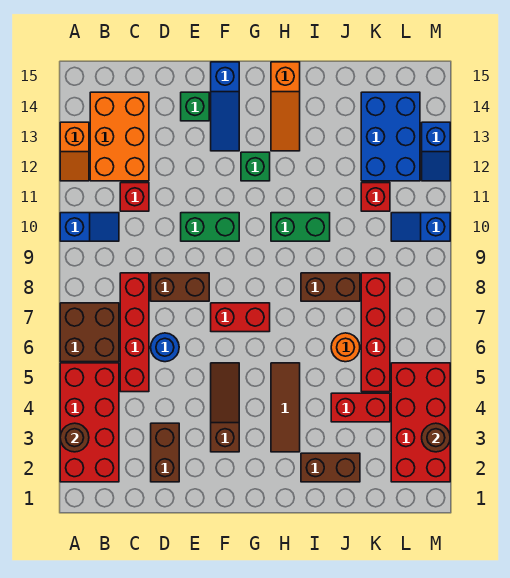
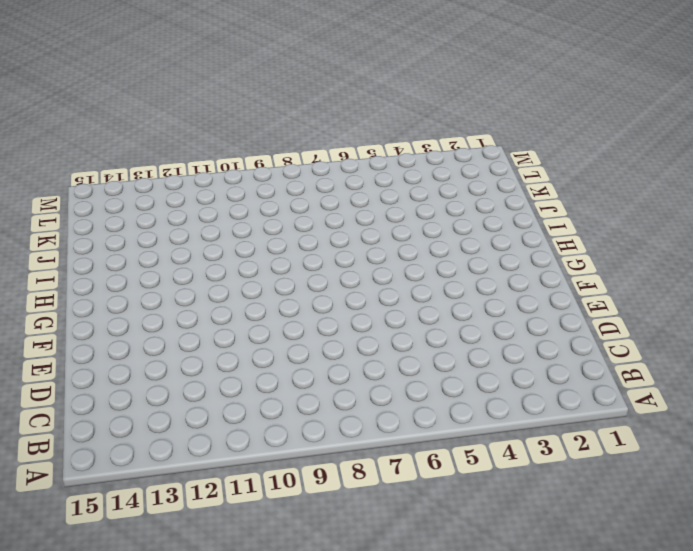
none -> red brick A2:B5 level 1
none -> brown brick A6:B7 level 1
none -> blue slope A10:B10 level 1 top A
none -> orange slope A12:A13 level 1 top 13

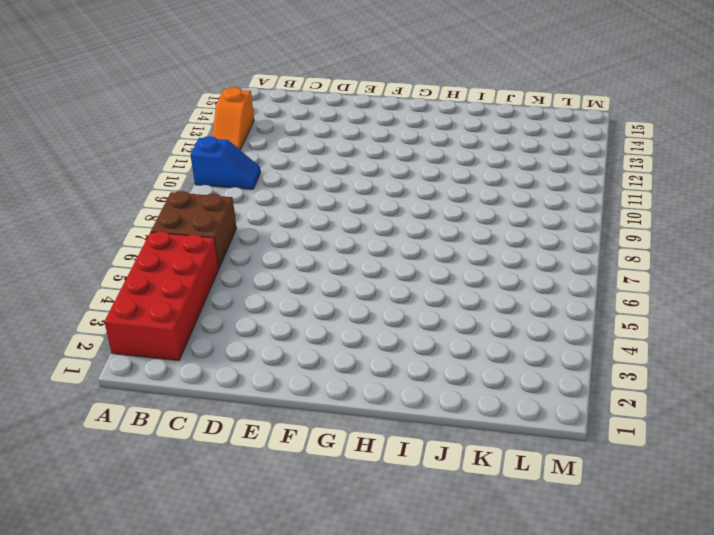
none -> orange brick B12:C14 level 1
none -> red brick C5:C8 level 1
none -> red brick C11 level 1
none -> brown brick D2:D3 level 1

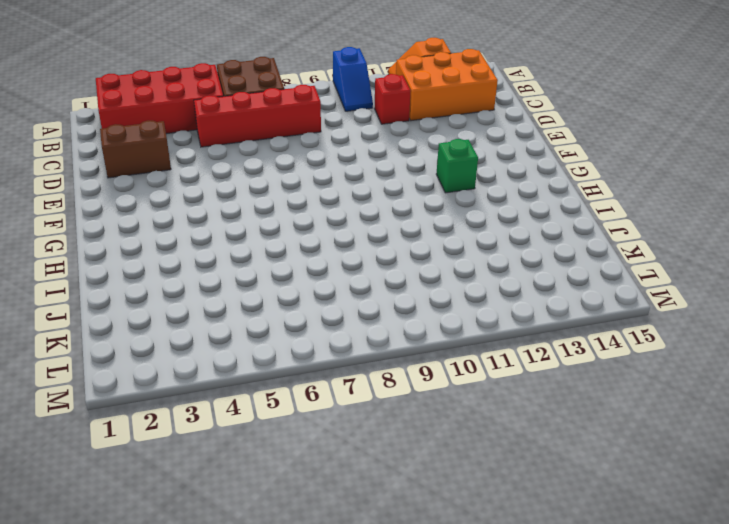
none -> blue round brick D6 level 1
none -> brown brick D8:E8 level 1
none -> green brick E10:F10 level 1
none -> green brick E14 level 1

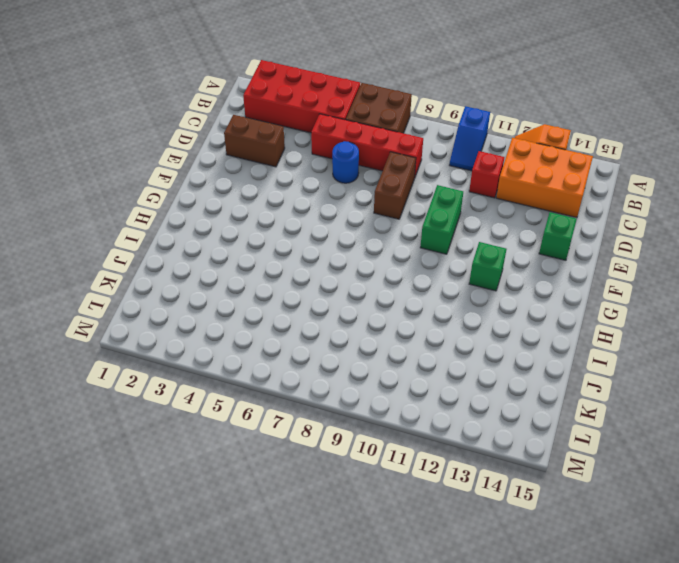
none -> brown slope F3:F5 level 1 top 3
none -> red brick F7:G7 level 1
none -> blue slope F13:F15 level 1 top 15
none -> brown tile H3:H5 level 1

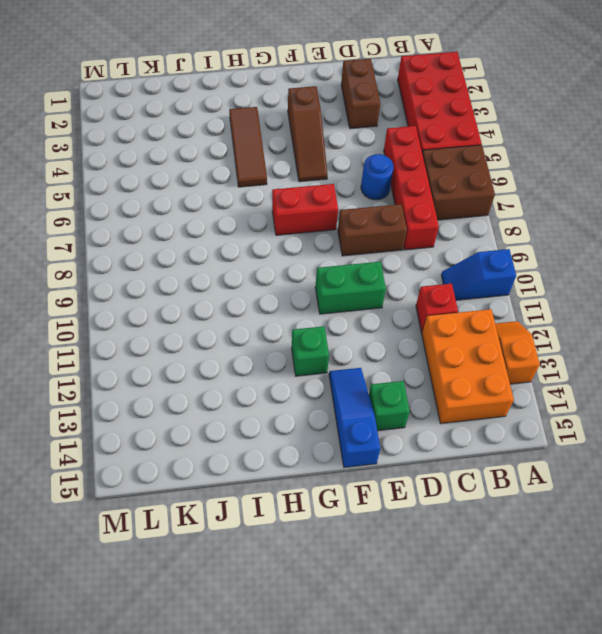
none -> green brick H10:I10 level 1
none -> orange slope H13:H15 level 1 top 15
none -> brown brick I2:J2 level 1
none -> brown brick I8:J8 level 1

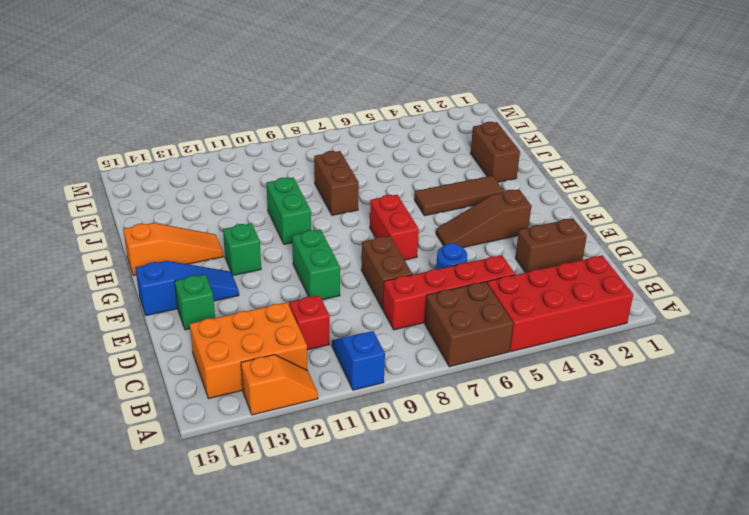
none -> red brick J4:K4 level 1
none -> orange round brick J6 level 1
none -> red brick K5:K8 level 1
none -> red brick K11 level 1

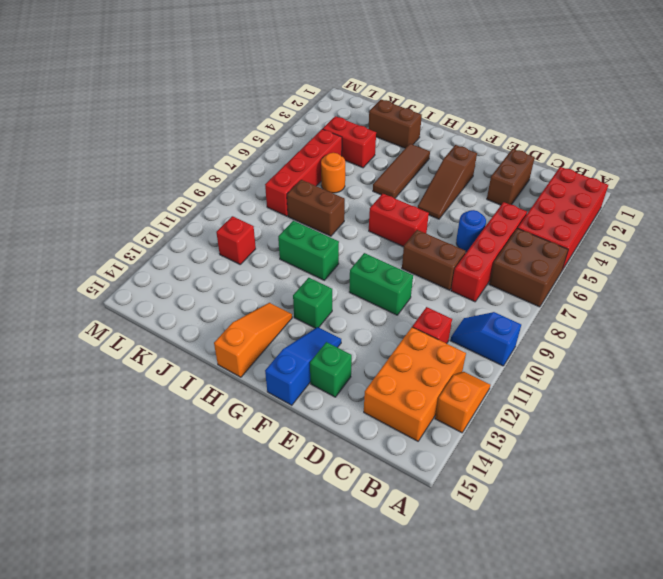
none -> blue brick K12:L14 level 1
none -> red brick L2:M5 level 1
none -> blue slope L10:M10 level 1 top M
none -> blue slope M12:M13 level 1 top 13

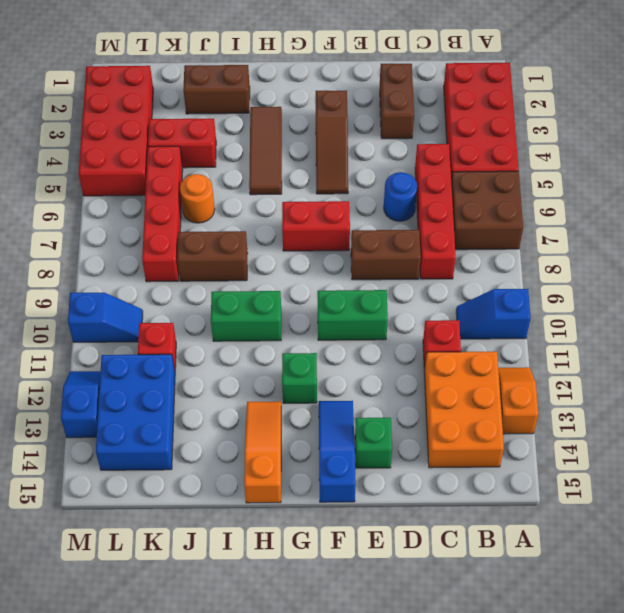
none -> brown round brick A3 level 2
none -> brown round brick M3 level 2

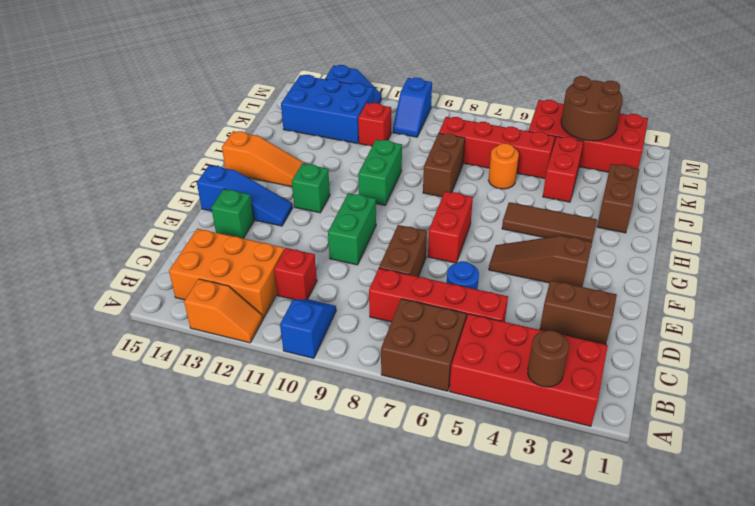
brown round brick L3:M4 level 2 -> brown round brick M3 level 2

